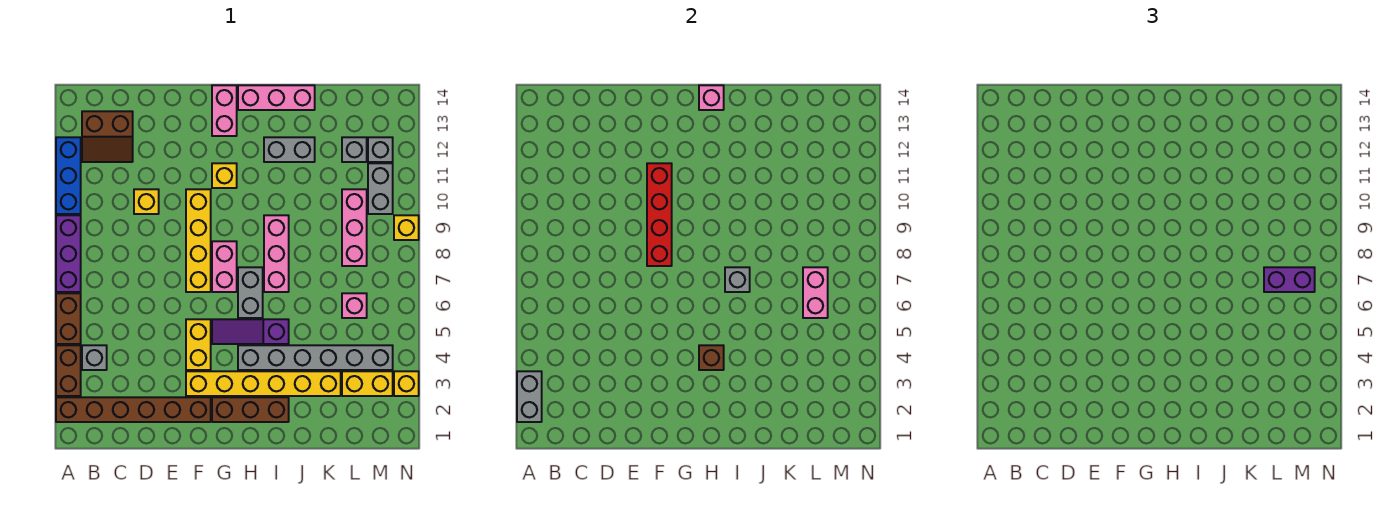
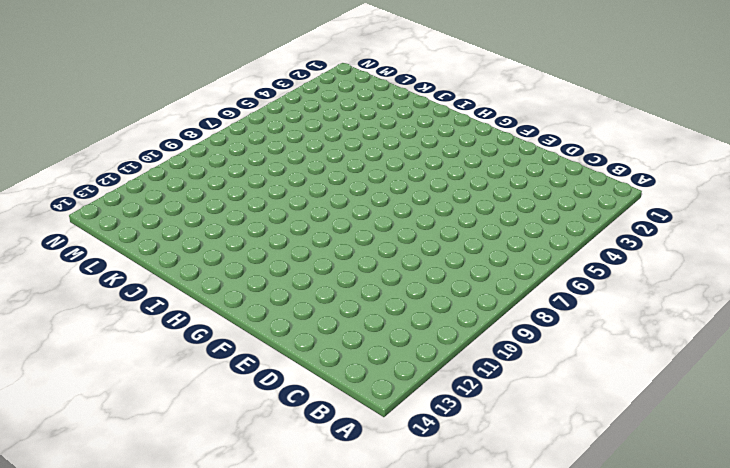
none -> brown brick A2:F2 level 1
none -> brown brick A3:A4 level 1
none -> brown brick A5:A6 level 1
none -> purple brick A7:A9 level 1

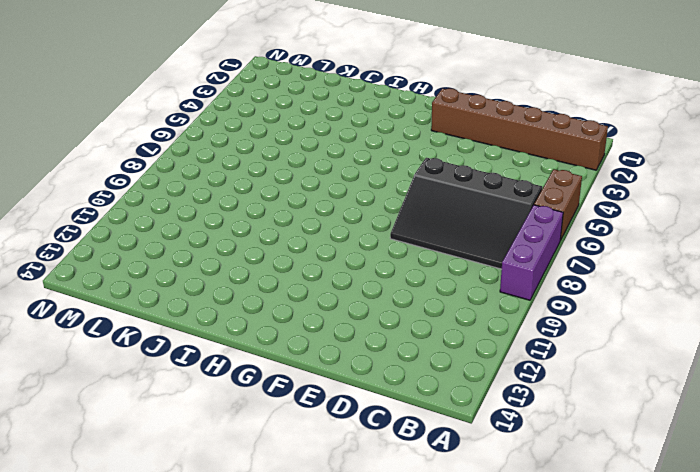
black slope B6:E8 level 1 top 6 -> none
none -> brown brick A3:A4 level 1
none -> blue brick A10:A12 level 1
none -> grey brick B4 level 1
none -> brown slope B12:C13 level 1 top 13

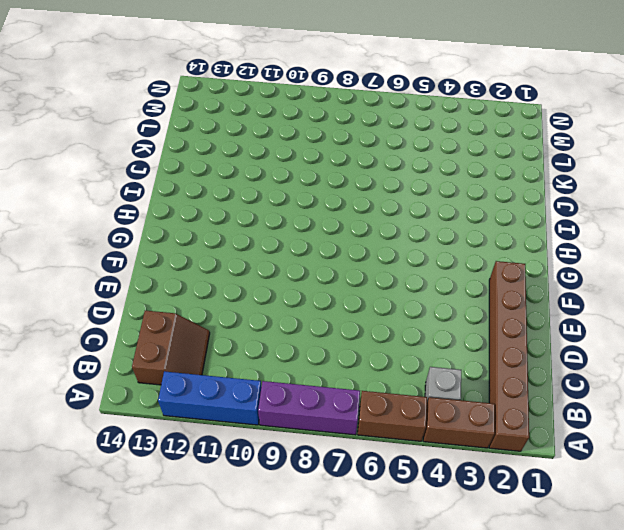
none -> yellow brick D10 level 1
none -> yellow brick F3:K3 level 1
none -> yellow brick F4:F5 level 1
none -> yellow brick F7:F10 level 1

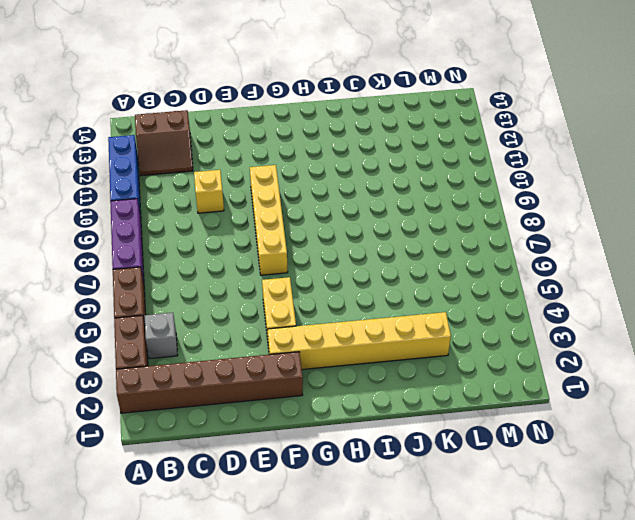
none -> brown brick G2:I2 level 1
none -> purple slope G5:I5 level 1 top I
none -> pink brick G7:G8 level 1
none -> yellow brick G11 level 1

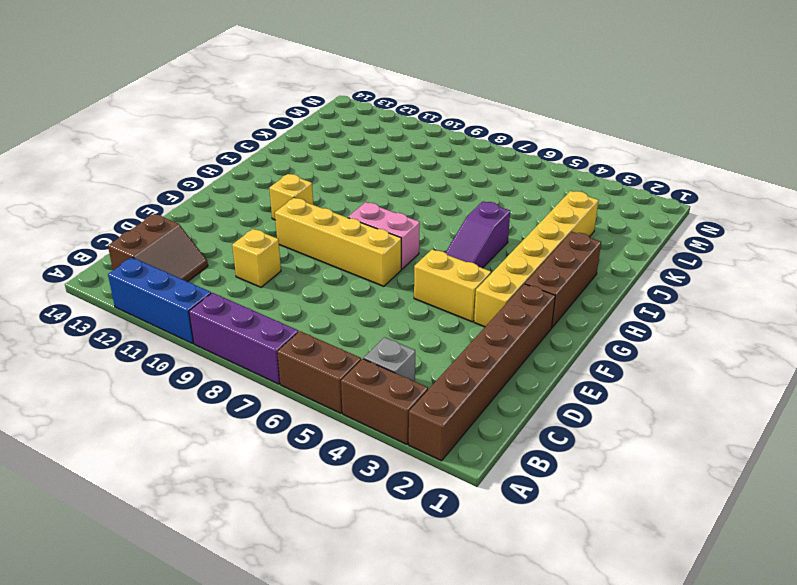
none -> pink brick G13:G14 level 1
none -> grey brick H4:M4 level 1
none -> grey brick H6:H7 level 1
none -> pink brick H14:J14 level 1

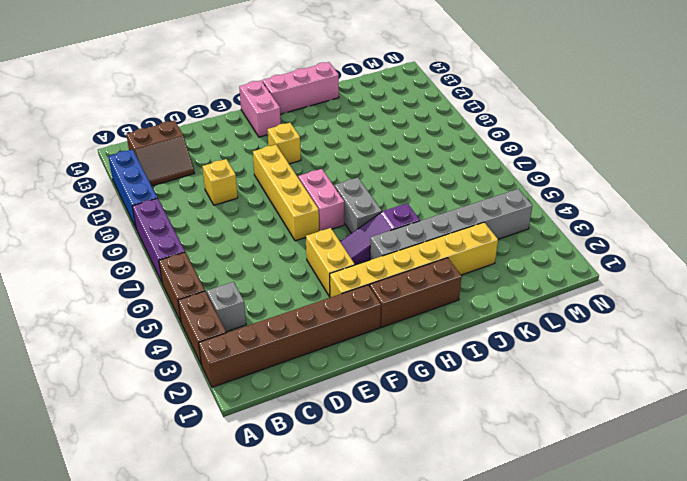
none -> pink brick I7:I9 level 1
none -> grey brick I12:J12 level 1
none -> yellow brick L3:M3 level 1
none -> pink brick L6 level 1

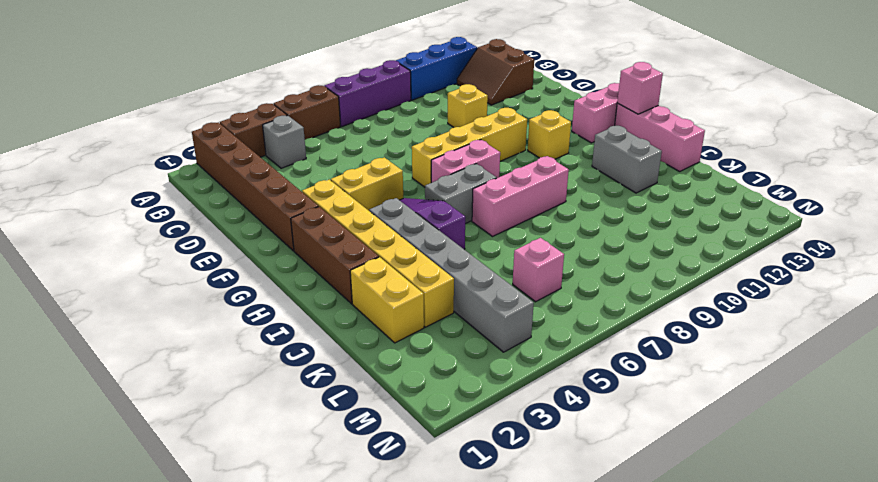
yellow brick J2:K2 level 1 -> yellow brick L3:M3 level 1
none -> pink brick L8:L10 level 1
none -> grey brick L12 level 1
none -> grey brick M10:M11 level 1
none -> grey brick M12 level 1

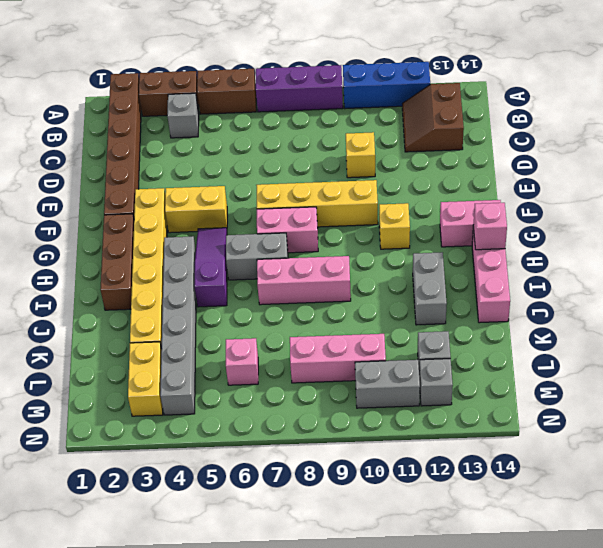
none -> yellow brick N3 level 1
none -> yellow brick N9 level 1
none -> grey brick A2:A3 level 2
none -> red brick F8:F11 level 2

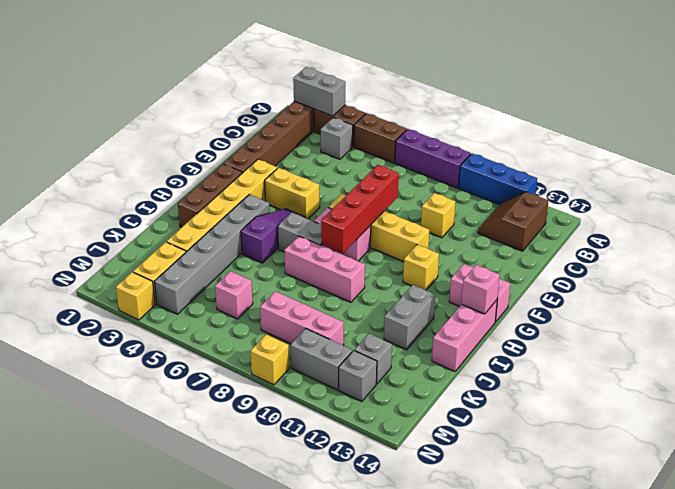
red brick E8:H8 level 2 -> red brick F8:F11 level 2
none -> brown brick H4 level 2
none -> grey brick I7 level 2
none -> pink brick L6:L7 level 2
none -> purple brick L7:M7 level 3

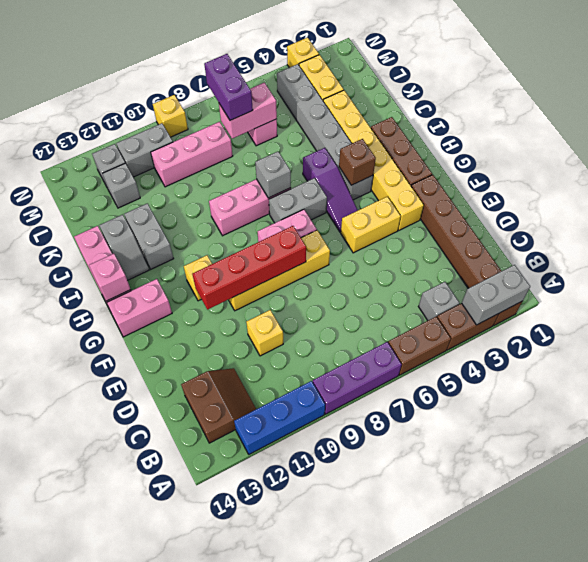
grey slope I13:J13 level 1 top J -> none

